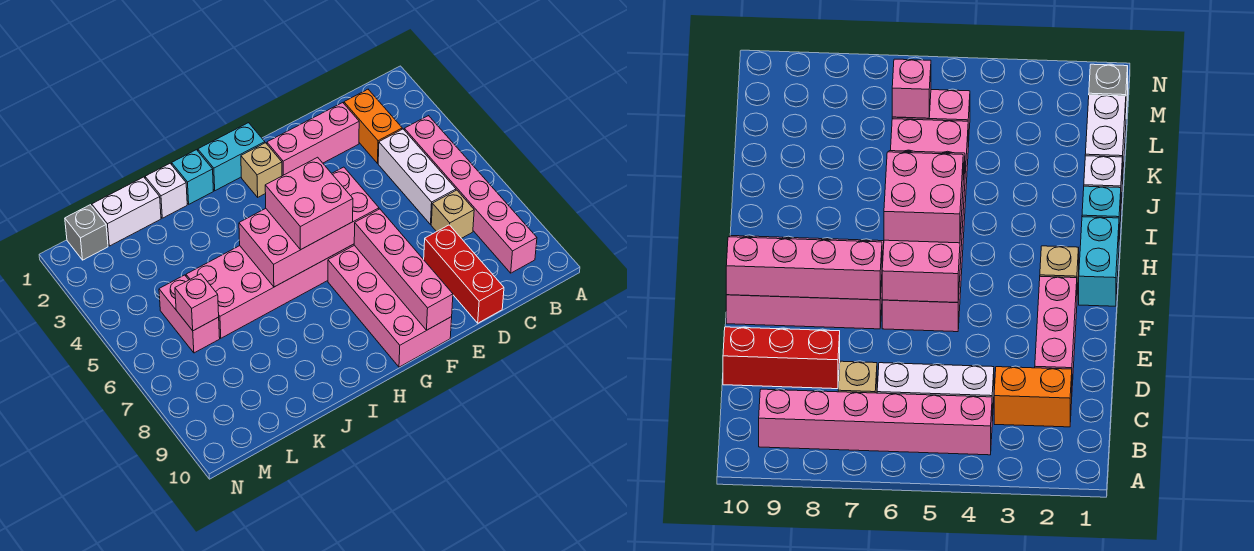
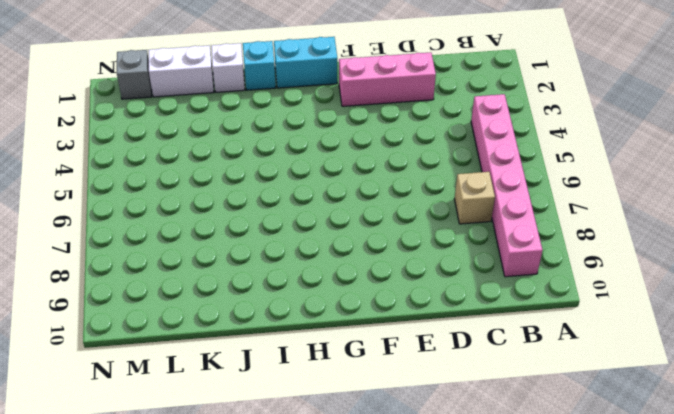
none -> orange brick C2:C3 level 1
none -> white brick C4:C6 level 1
none -> red brick D8:D10 level 1

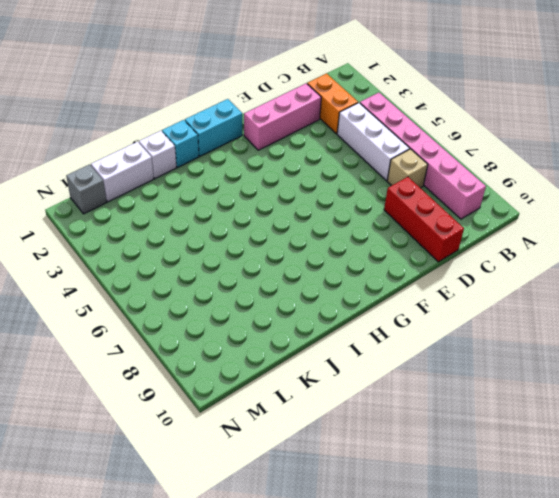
none -> pink brick F5:K6 level 1
none -> pink brick F7:G10 level 1
none -> tan brick G2 level 1

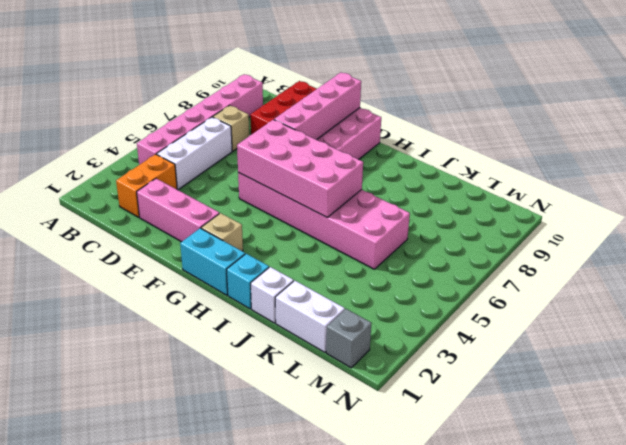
none -> pink brick L5:L6 level 1
none -> pink brick L6 level 2
none -> pink brick G5:H6 level 3

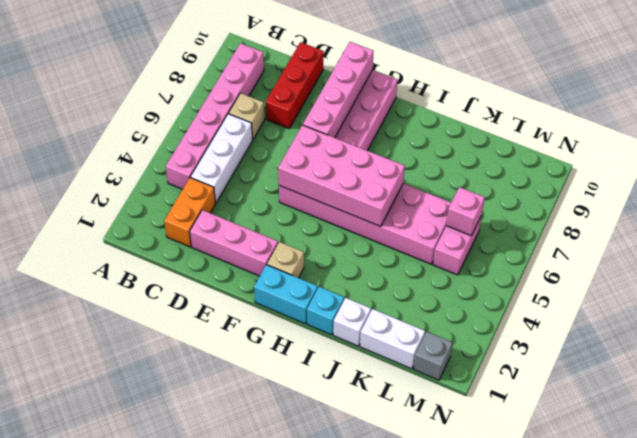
none -> pink brick G5:H6 level 3

